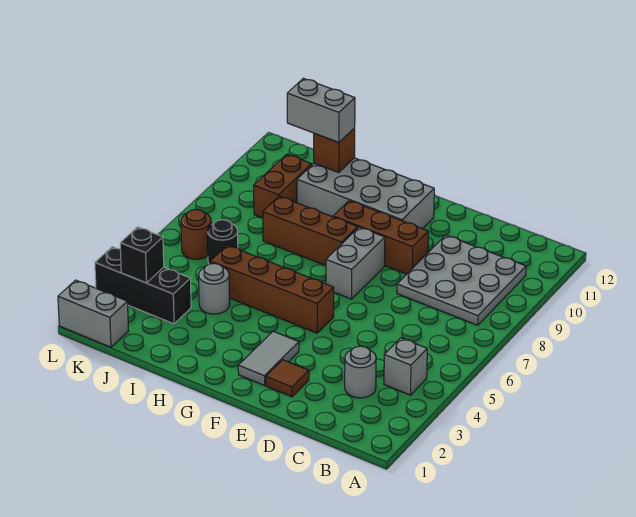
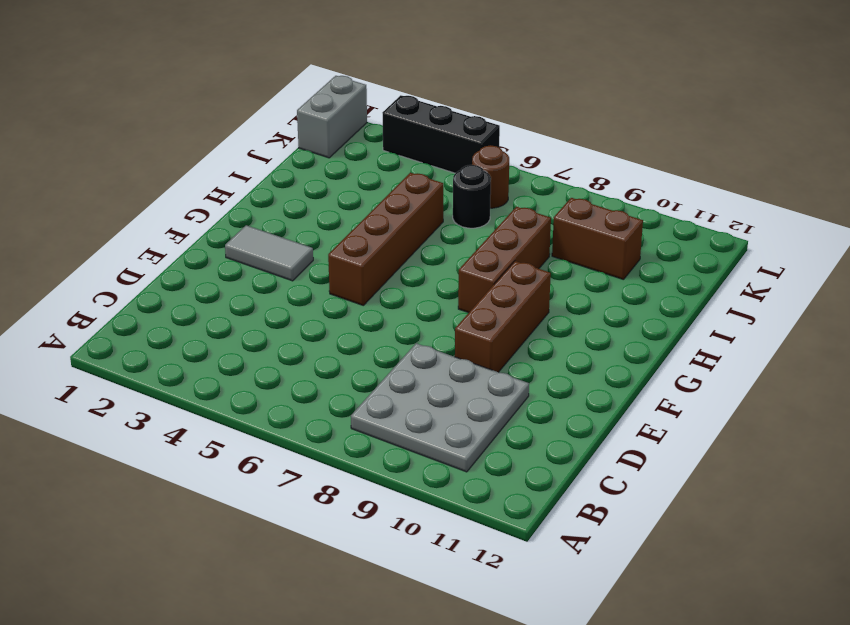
black brick L3:L5 level 1 -> black brick J3:L3 level 1
none -> grey brick B4 level 1
none -> grey round brick C3 level 1
none -> brown tile E2 level 1

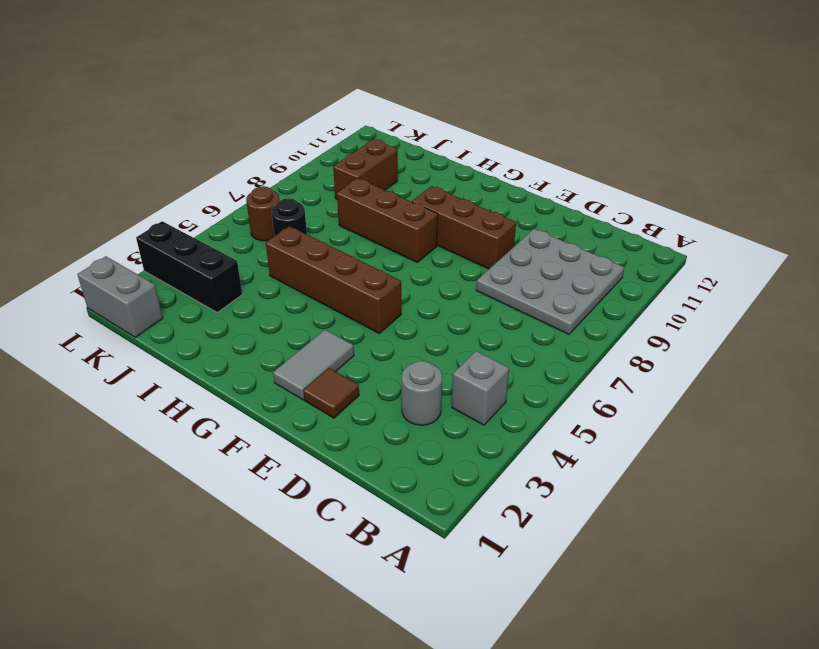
none -> grey brick F7:F8 level 1
none -> grey brick F10:I11 level 1
none -> grey round brick I4 level 1

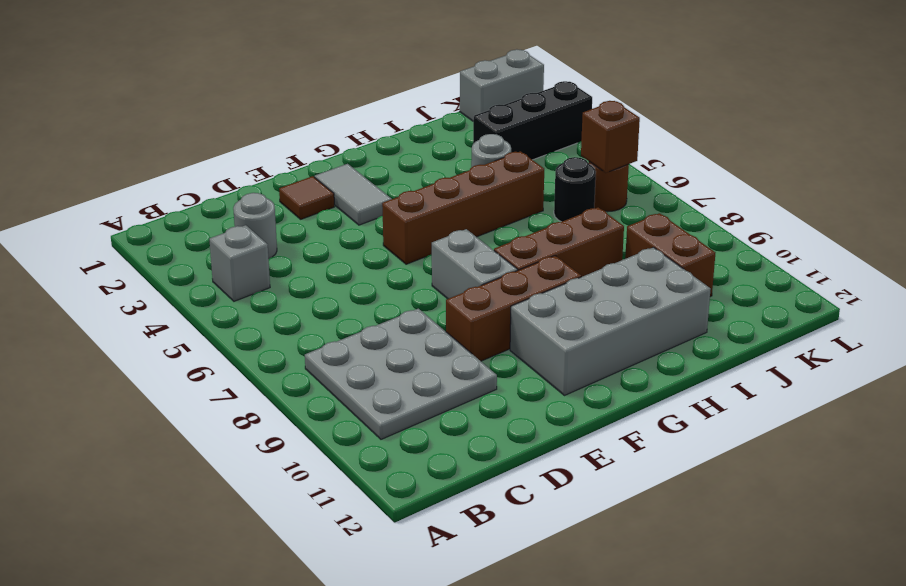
brown brick K6 level 2 -> brown brick I11 level 2
none -> black brick K3 level 2
none -> grey brick I11:J11 level 3

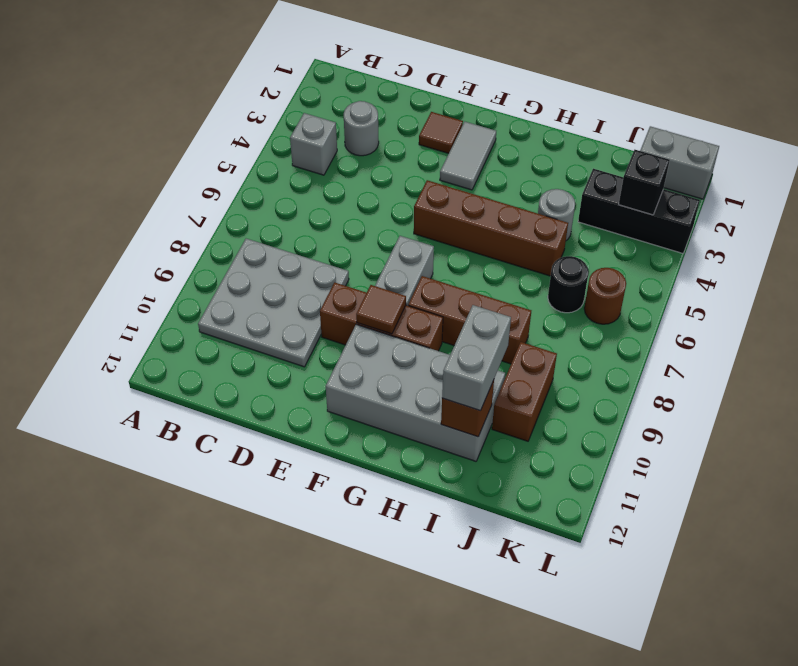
brown tile F9 level 2 -> none
grey brick I10:I11 level 3 -> grey brick I11:J11 level 3

